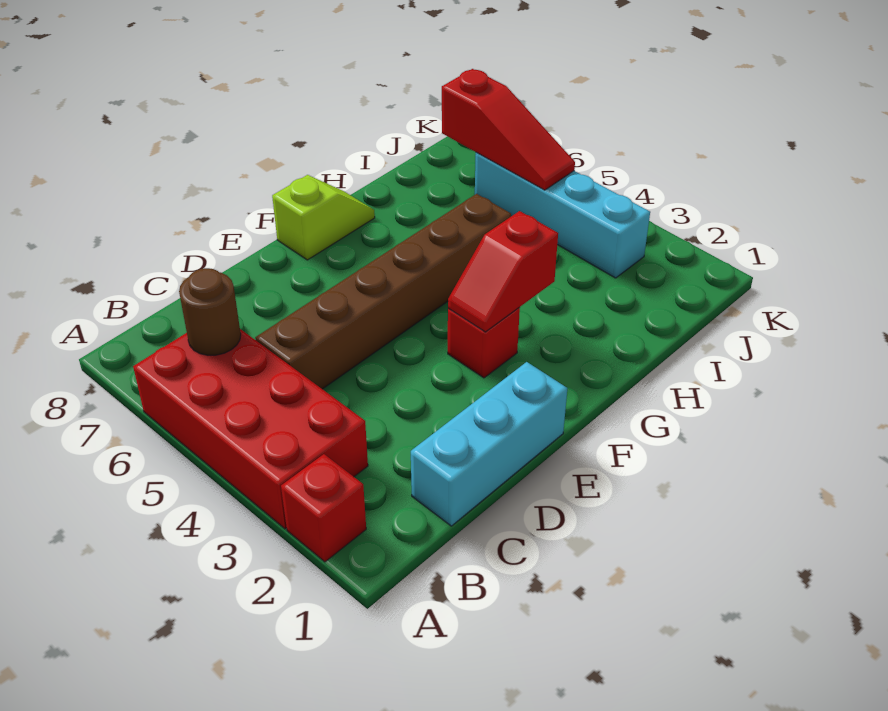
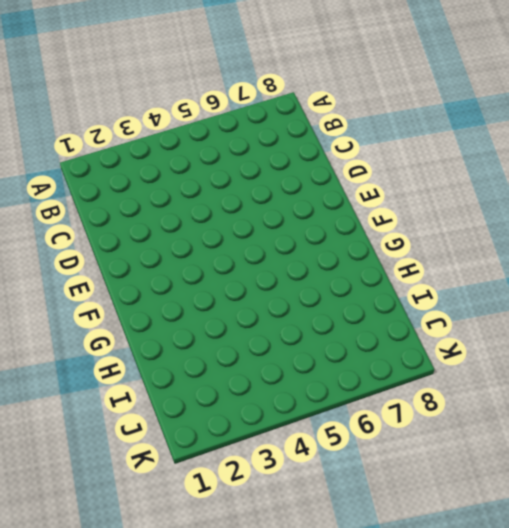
none -> red brick A2 level 1
none -> red brick A3:B6 level 1

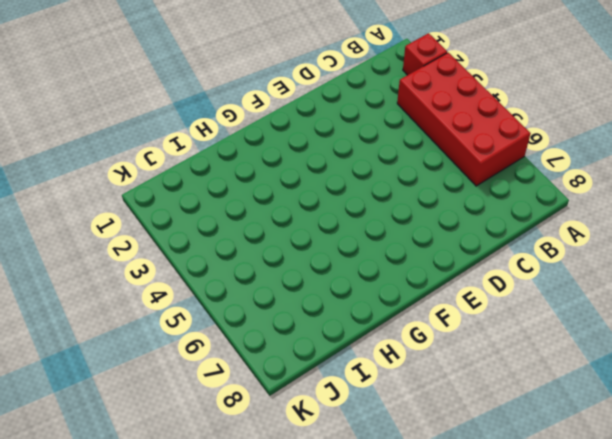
none -> cyan brick C1:E1 level 1
none -> brown brick C5:H5 level 1

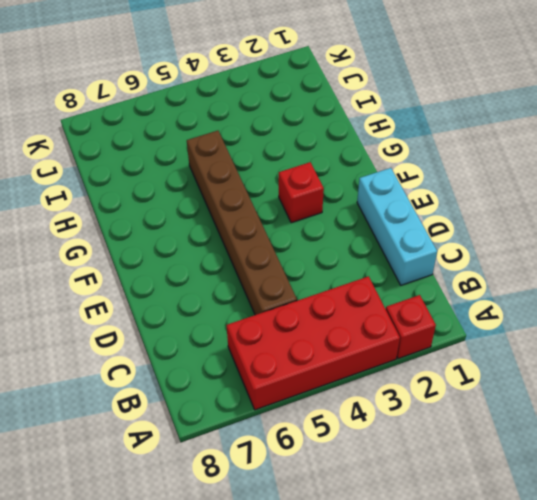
none -> lime slope F8:G8 level 1 top F
none -> cyan brick J3:J6 level 1

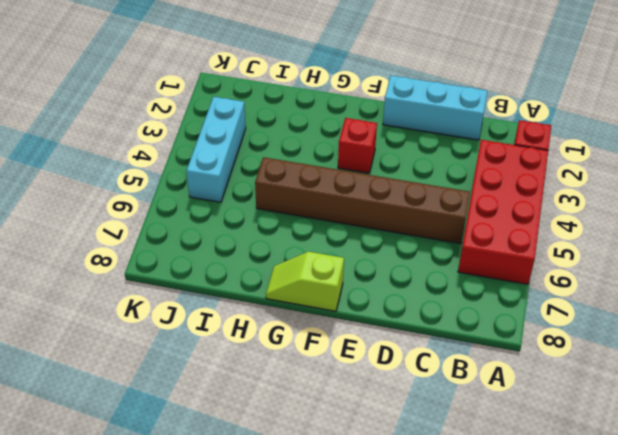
cyan brick J3:J5 level 1 -> cyan brick J3:J6 level 1
none -> brown round brick B6 level 2
none -> red slope F3:G3 level 2 top G

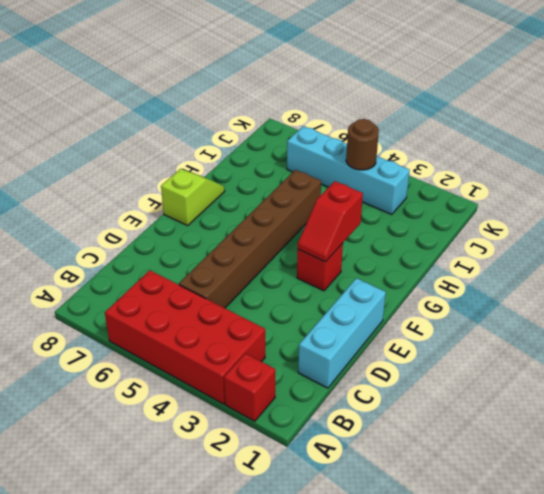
brown round brick J4 level 2 -> brown round brick B6 level 2
none -> red slope J5:J7 level 2 top 7

